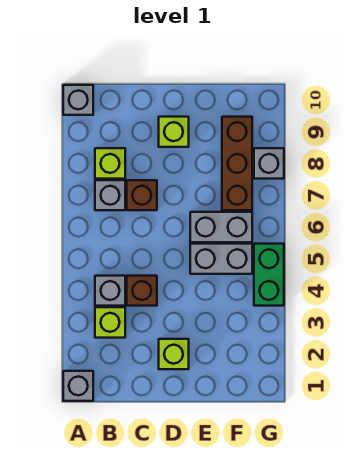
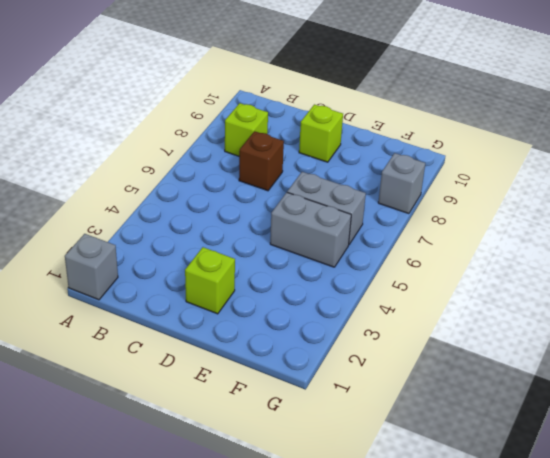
none -> grey brick A10 level 1
none -> lime brick B3 level 1
none -> grey brick B4 level 1

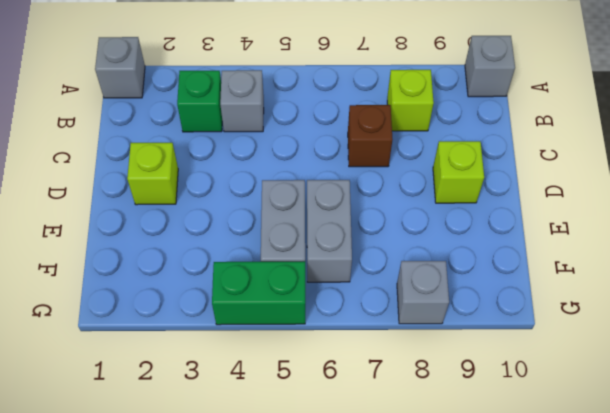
green brick B3 level 1 -> lime brick B3 level 1
none -> grey brick B7 level 1
none -> brown brick C4 level 1
none -> brown brick F7:F9 level 1

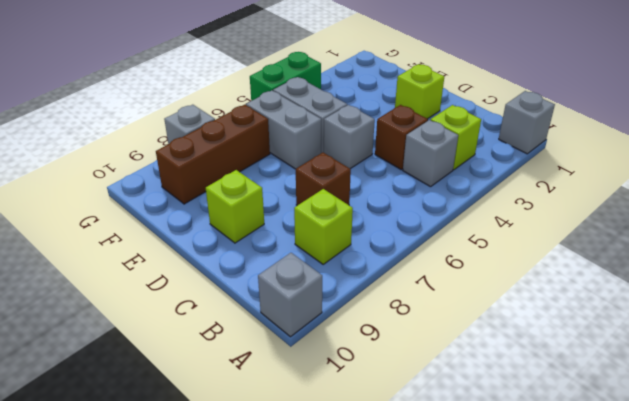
grey brick D5 level 1 -> grey brick B7 level 1

